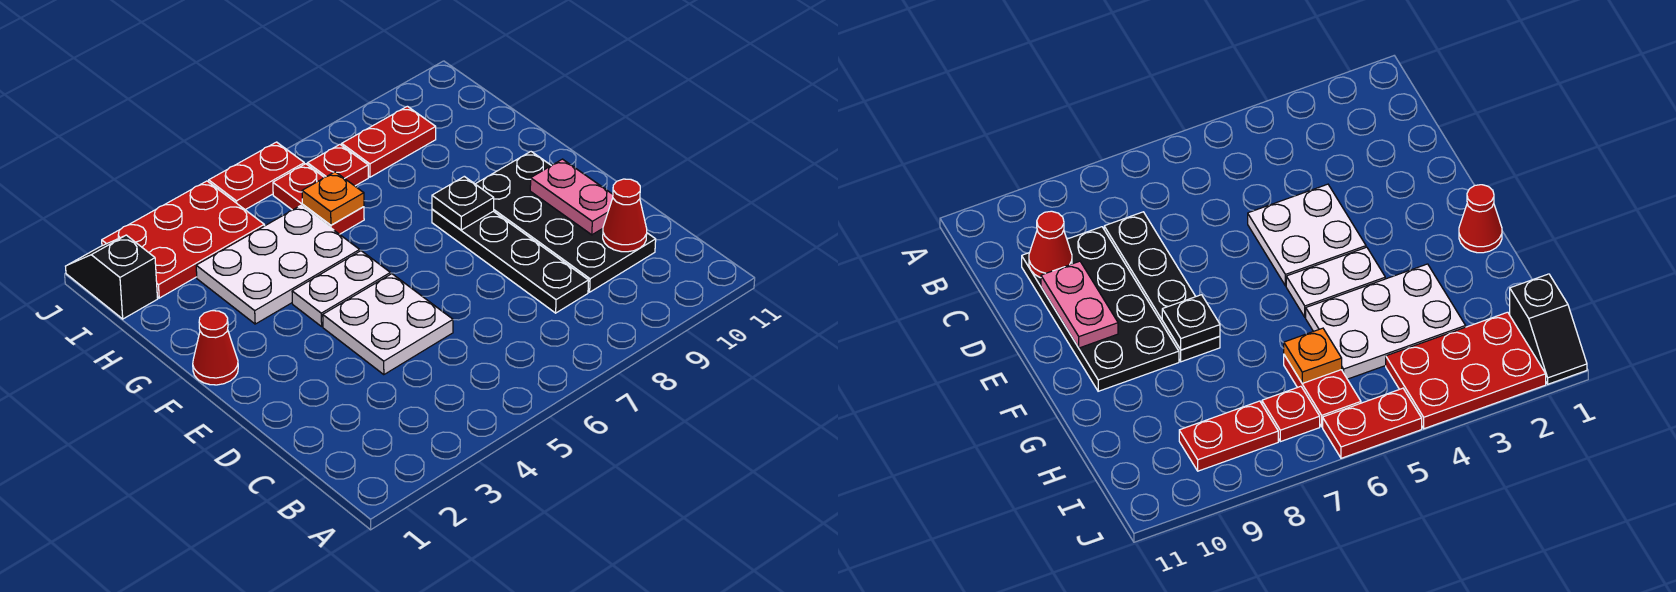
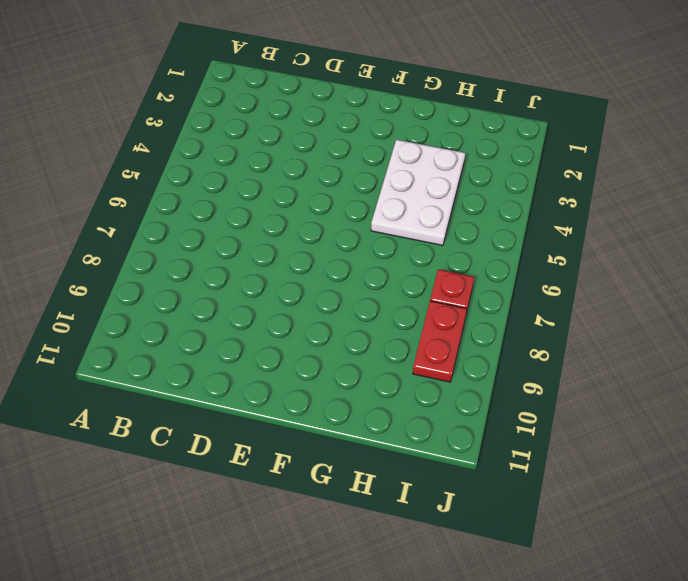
none -> black plate C8:F8 level 1
none -> black plate C9:F10 level 1
none -> white plate D4:E5 level 1

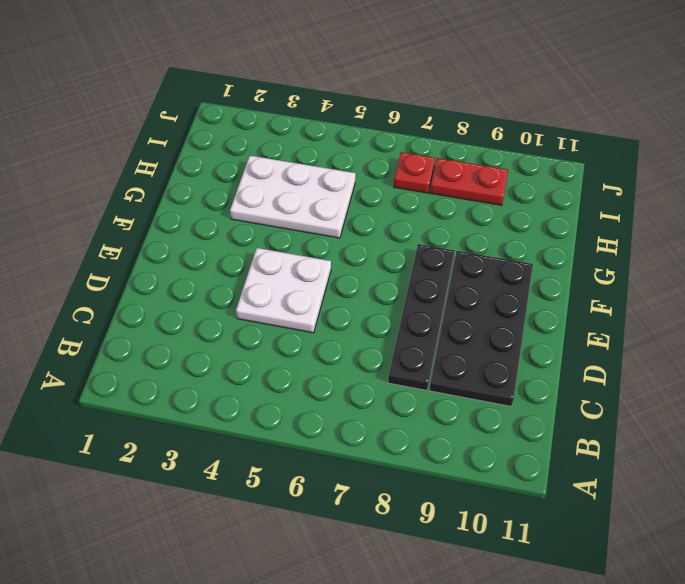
none -> red cone F1 level 1
none -> white plate F4:F5 level 1
none -> red plate H6:I6 level 1

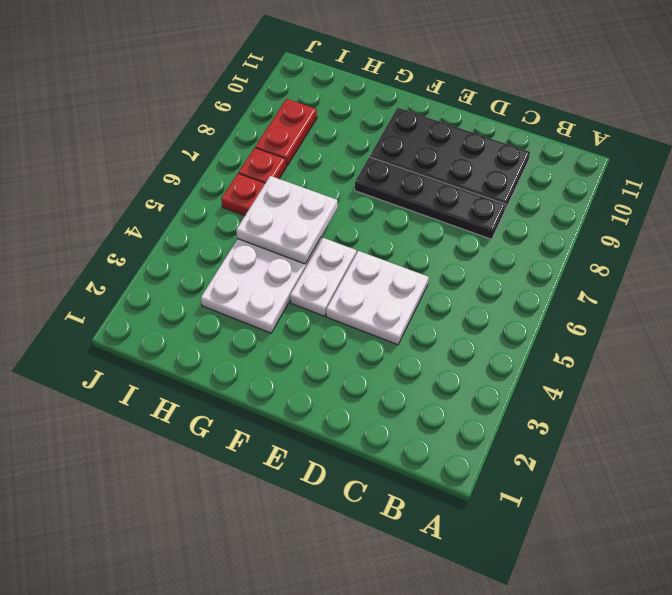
white plate G5:H6 level 2 -> orange plate H6 level 2
none -> red cone F1 level 1
none -> black slope I1:J1 level 1 top I
none -> red plate I2:J4 level 1

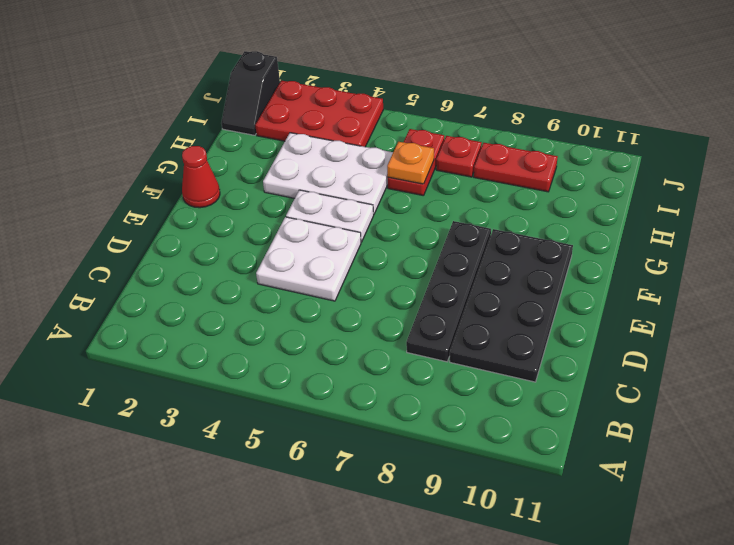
black slope I1:J1 level 1 top J -> black slope I1:J1 level 1 top I
none -> red plate J5:J6 level 1
none -> red cone C10 level 2
none -> pink plate D10:E10 level 2

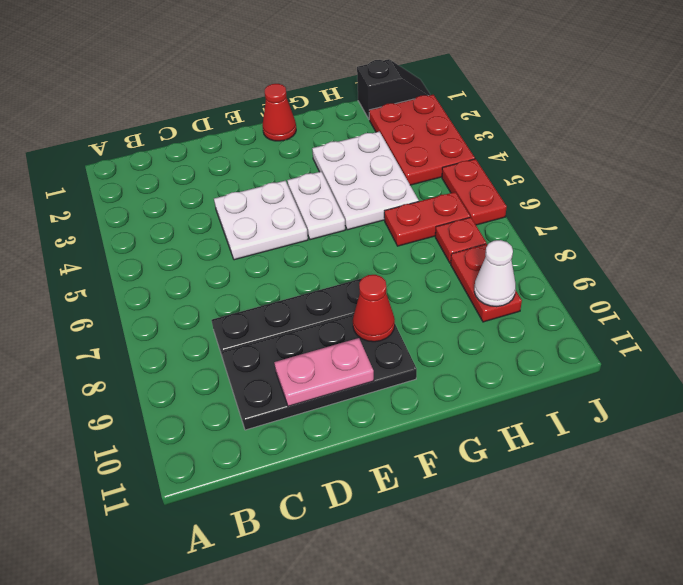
red cone F9 level 2 -> red cone C10 level 2
white cone I9 level 2 -> none
none -> black plate F8 level 2
none -> orange plate H6 level 2

